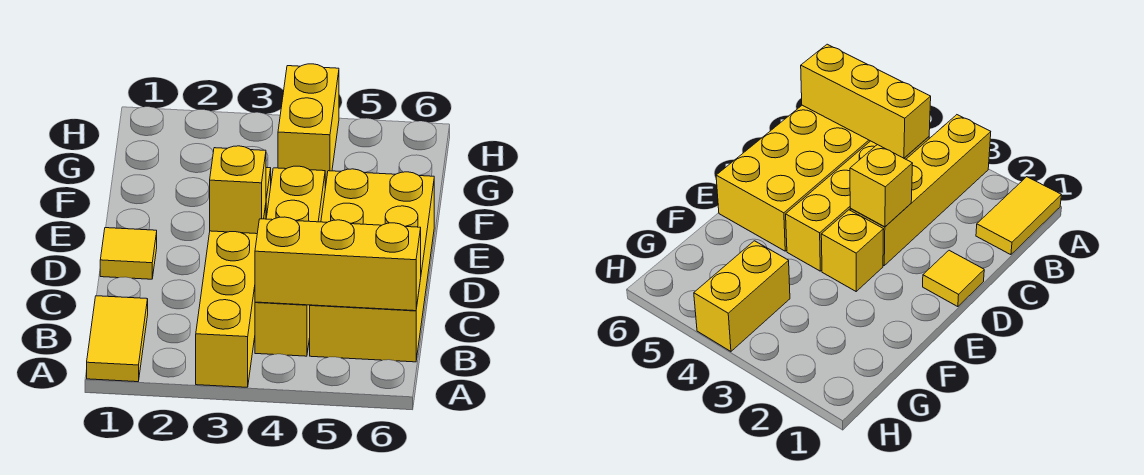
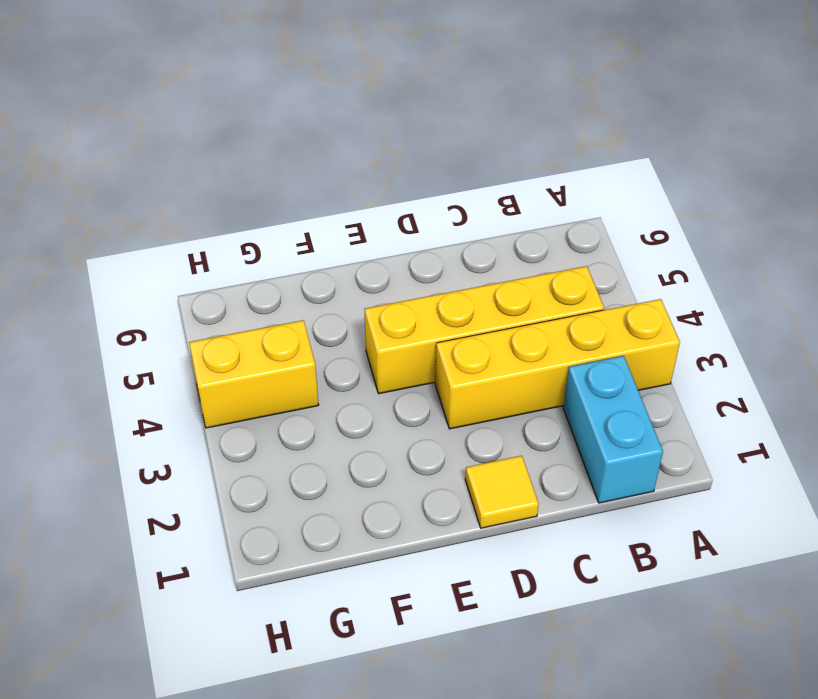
cyan brick B1:B2 level 1 -> yellow tile A1:B1 level 1
none -> yellow brick B5:E6 level 1
none -> yellow brick E3 level 1

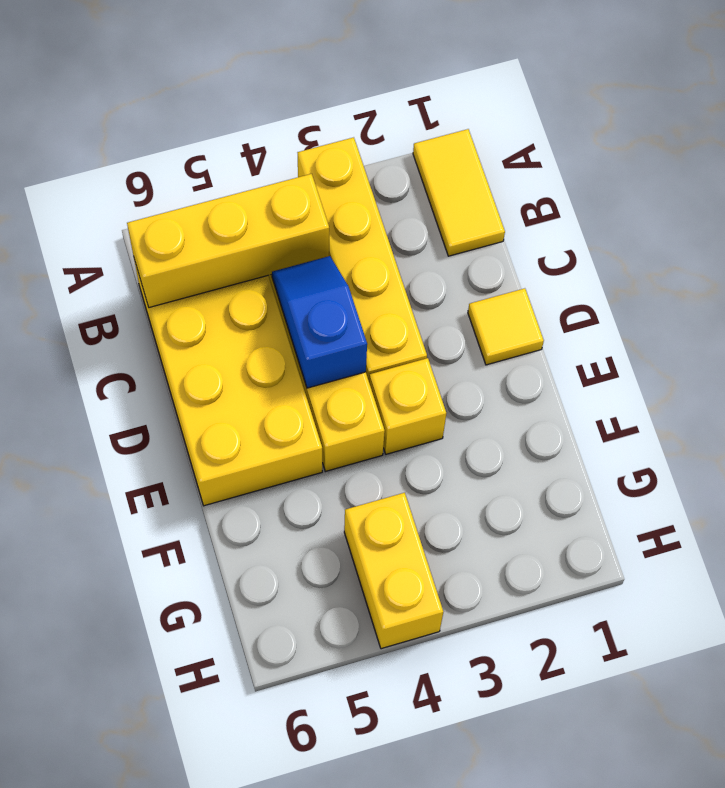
blue slope C4:D4 level 2 top D -> none
none -> yellow brick D3 level 2

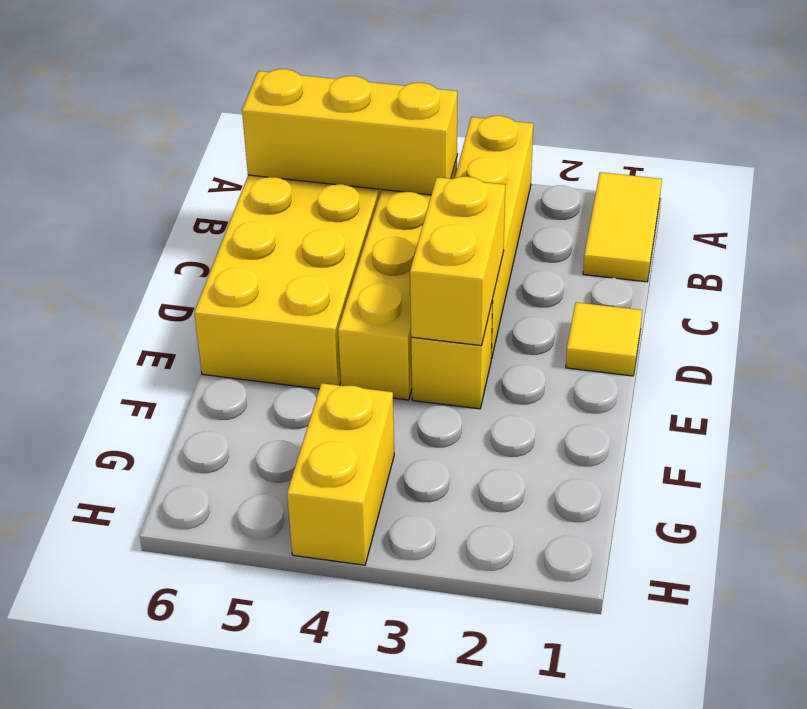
yellow brick D3:E3 level 2 -> yellow brick D3 level 2

